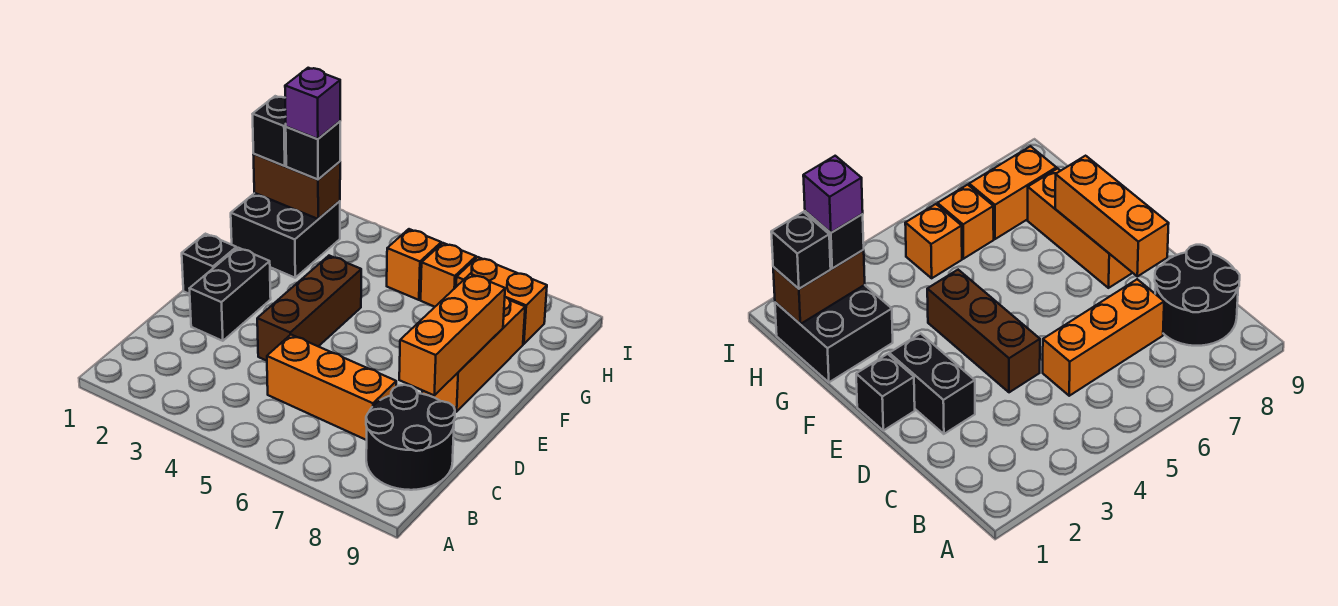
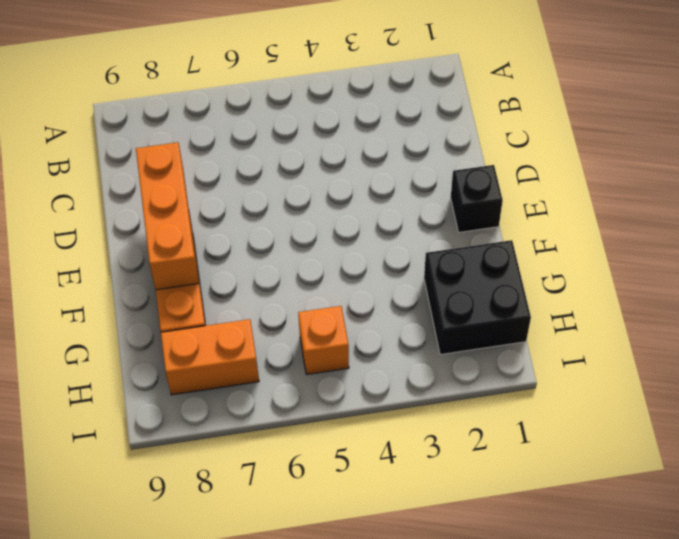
none -> black round brick B8:C9 level 1
none -> orange brick C5:C7 level 1
none -> black brick D2:E2 level 1

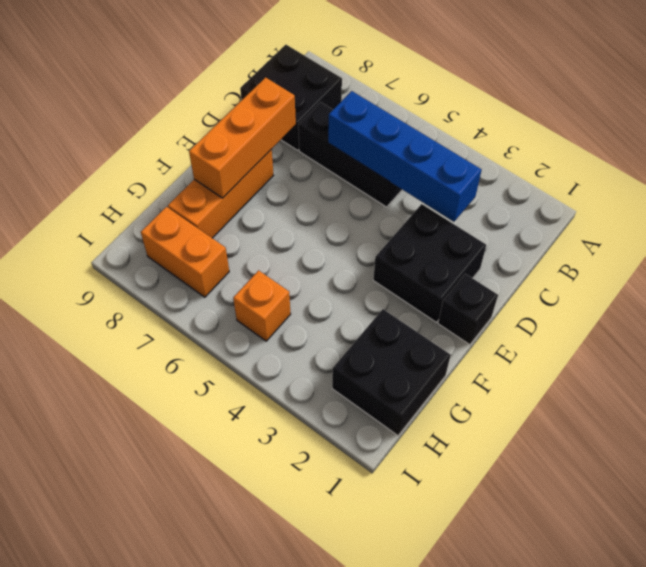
black brick B8:C9 level 1 -> black round brick B8:C9 level 1
blue brick C3:C6 level 2 -> none
black brick C5:C7 level 1 -> orange brick C5:C7 level 1
black brick D2:E3 level 1 -> black brick D2:E2 level 1
none -> brown brick D4:F4 level 1
none -> orange brick H6 level 1
none -> brown brick H1:H2 level 2

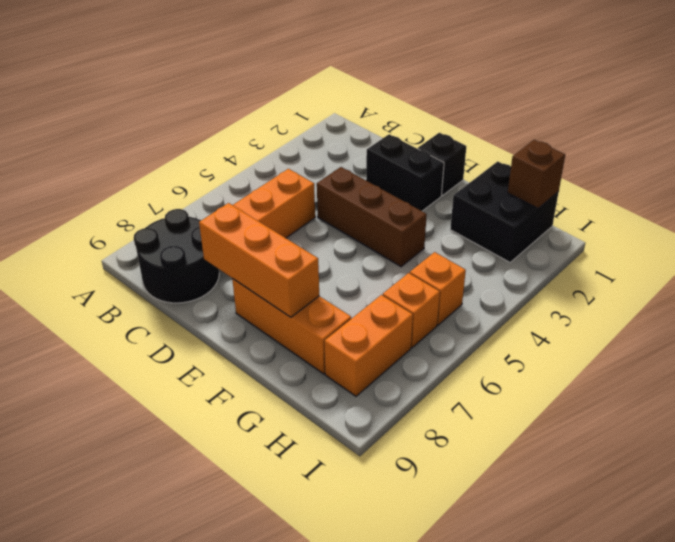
brown brick H1 level 2 -> brown brick H1:H2 level 2
none -> black brick H1 level 3
none -> black brick H2 level 3
none -> purple brick H2 level 4

